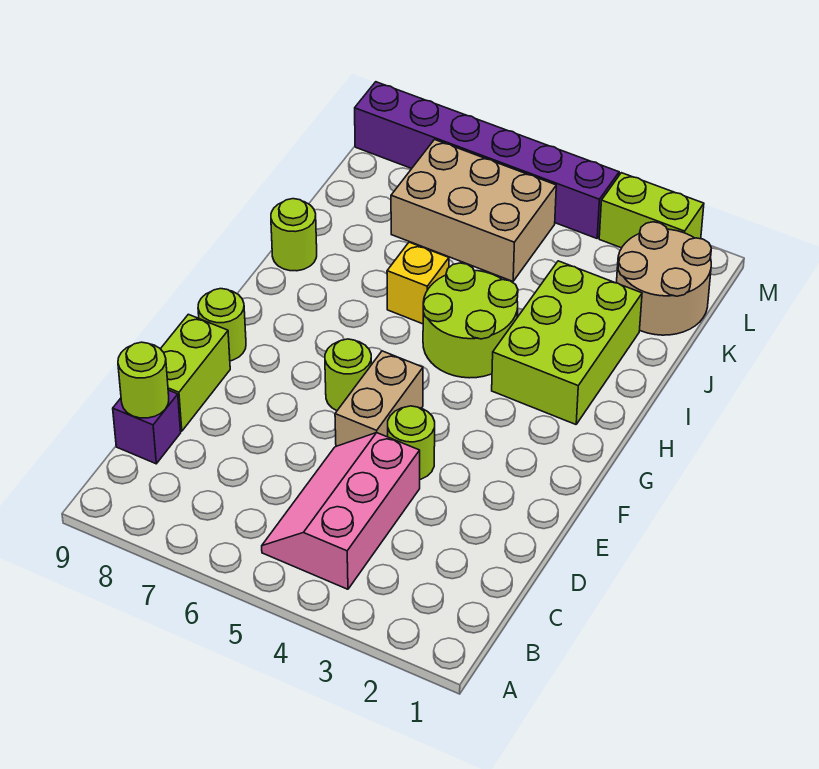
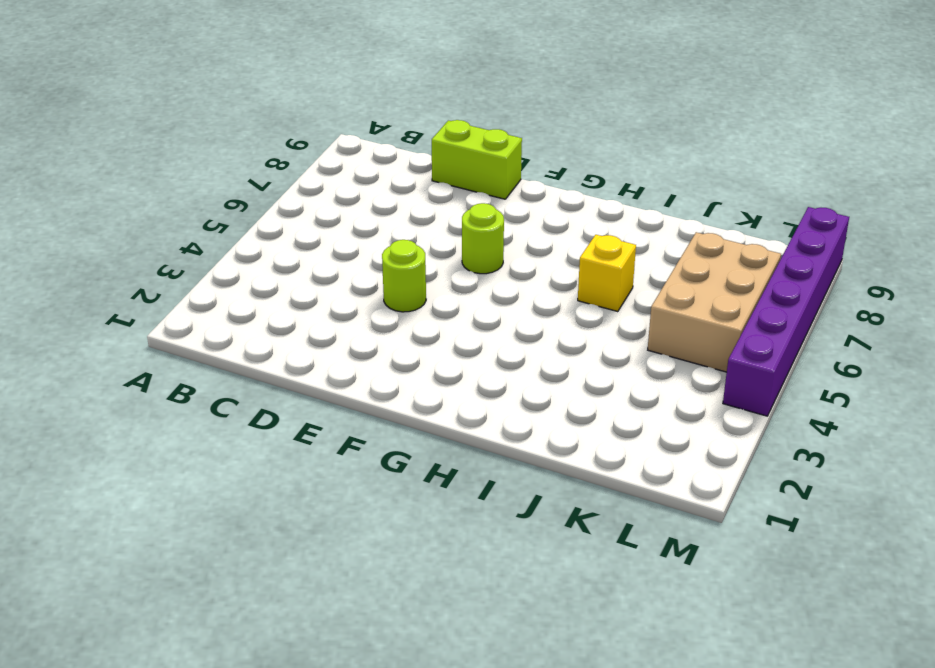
none -> pink slope B4:D5 level 1 top 4
none -> purple brick C9 level 1
none -> tan brick E5:F5 level 1

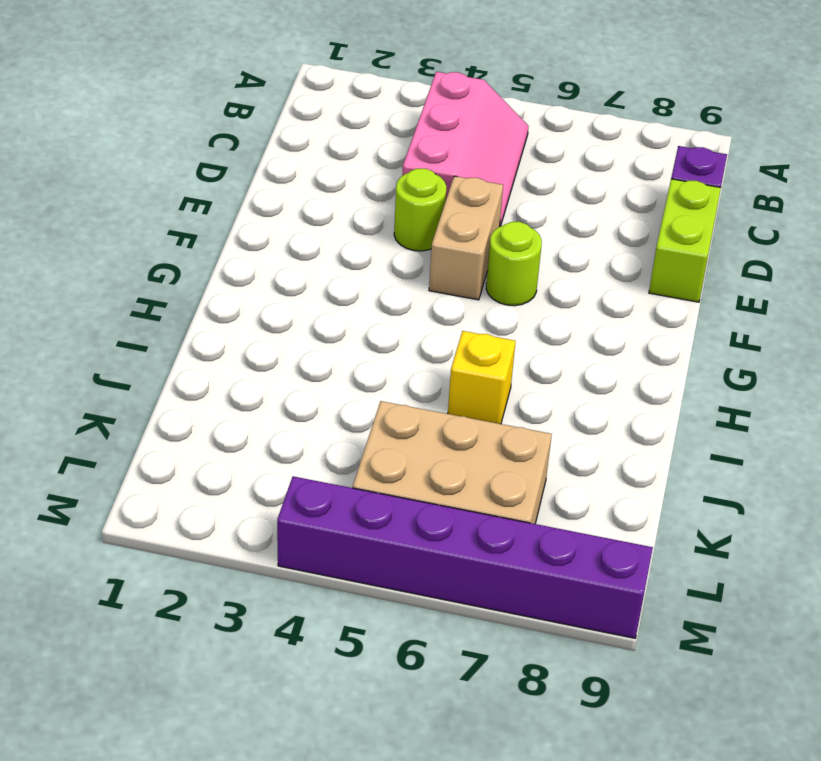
none -> lime round brick F9 level 1
none -> lime brick H2:J3 level 1
none -> lime round brick H4:I5 level 1

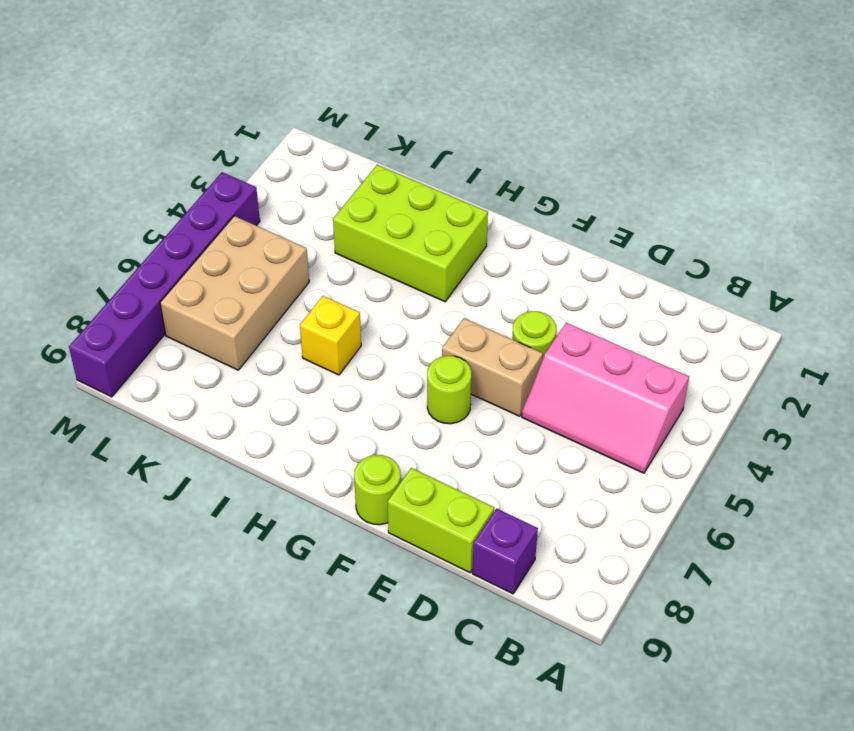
none -> lime round brick H4:I5 level 1
none -> lime round brick I9 level 1
none -> tan round brick K1:L2 level 1

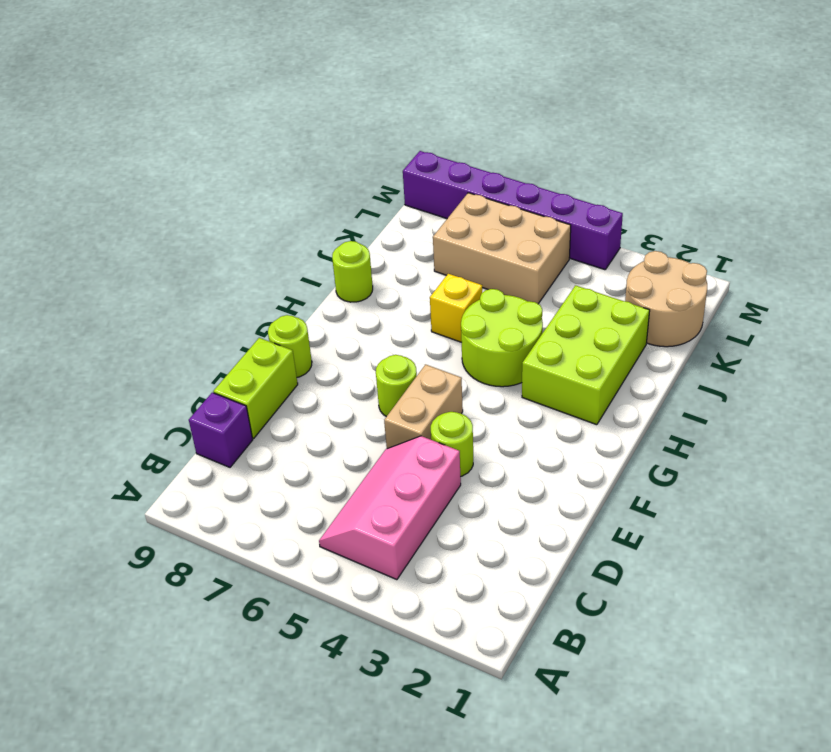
none -> lime brick M2:M3 level 1
none -> lime round brick C9 level 2

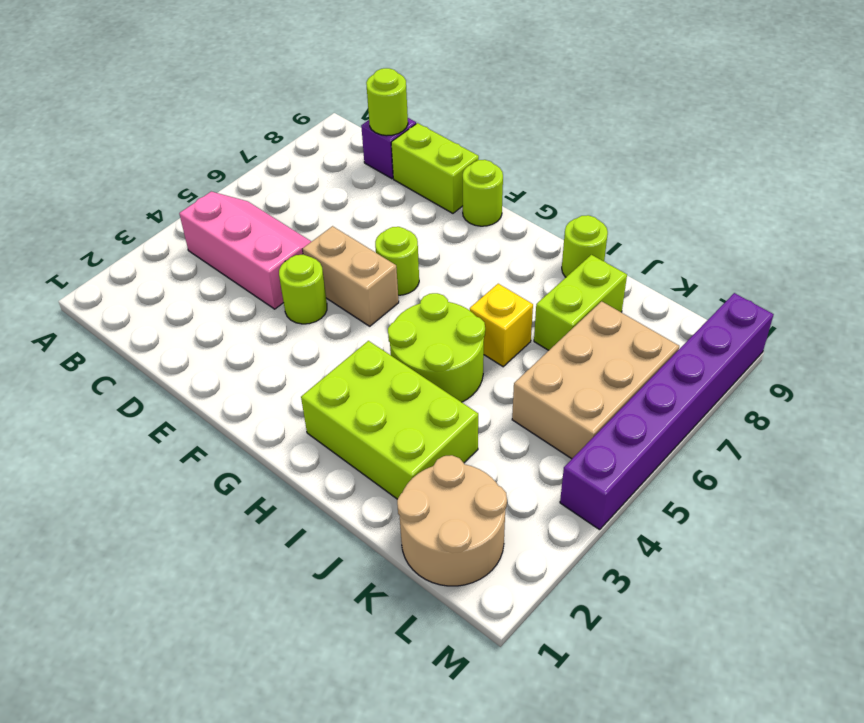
lime brick J7:J8 level 1 -> lime brick M2:M3 level 1

